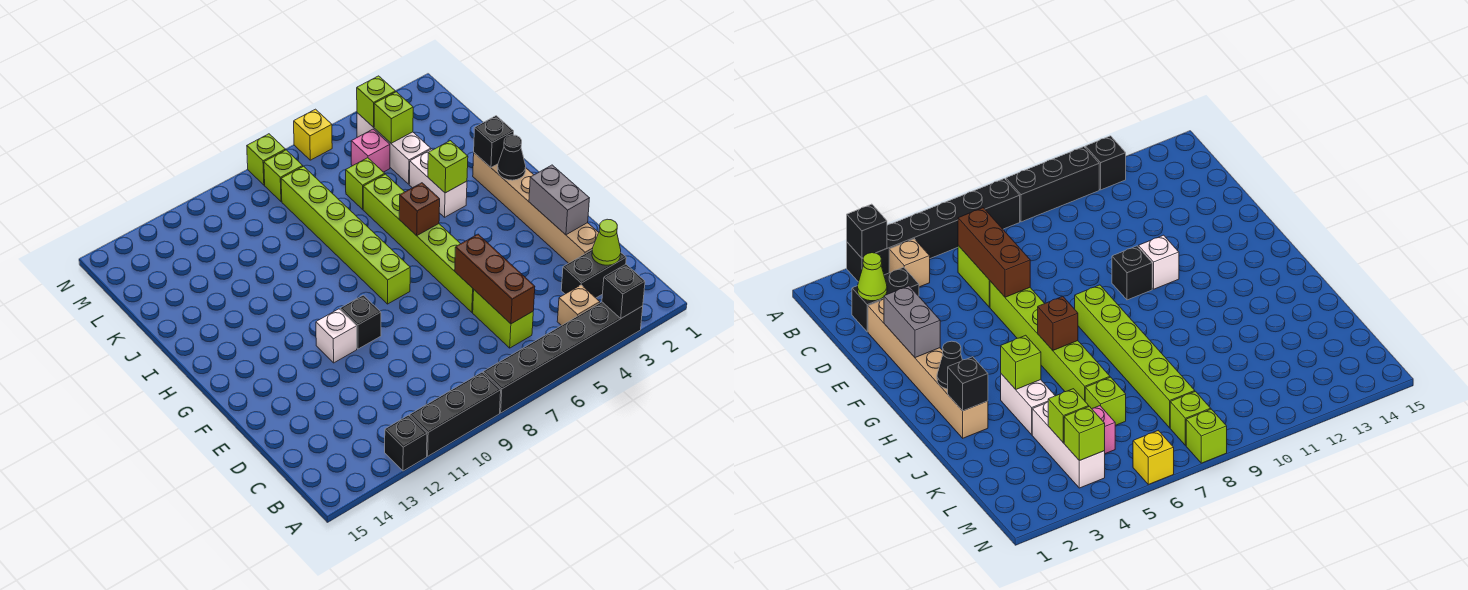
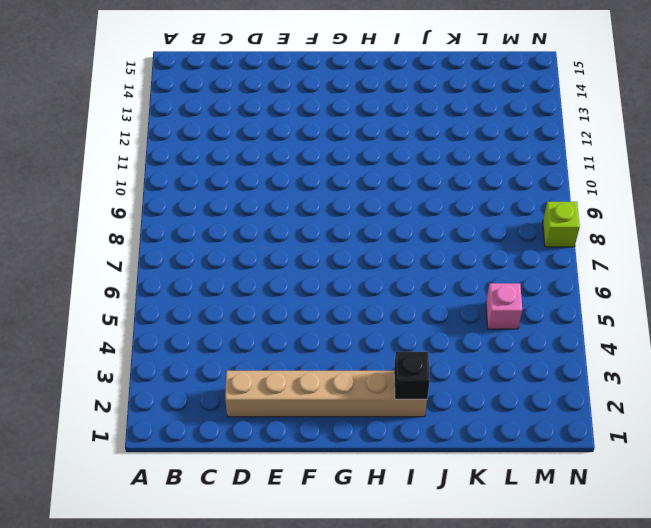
none -> black brick A3:A8 level 1
none -> black brick A9:A11 level 1
none -> black brick A12 level 1

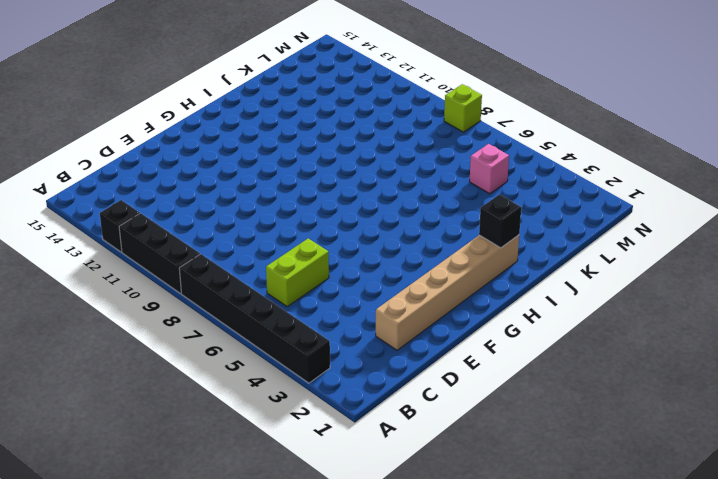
none -> tan brick B4 level 1
none -> black brick C2:C3 level 1
none -> lime brick E6:J6 level 1

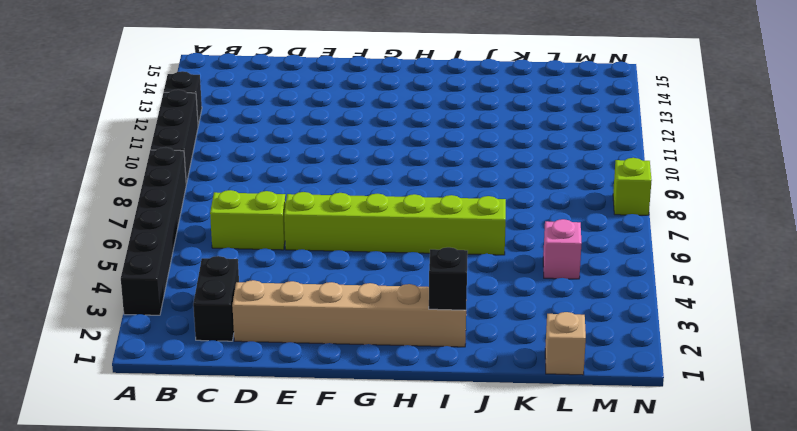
tan brick L1 level 1 -> tan brick B4 level 1
none -> black brick F10 level 1
none -> white brick F11 level 1
none -> lime brick G8:L8 level 1

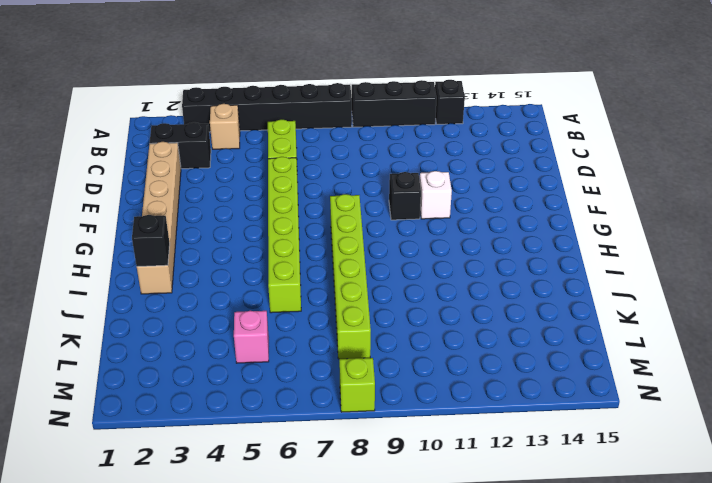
none -> white brick I4:J4 level 1
none -> white brick K4:M4 level 1
none -> lime brick K6 level 1

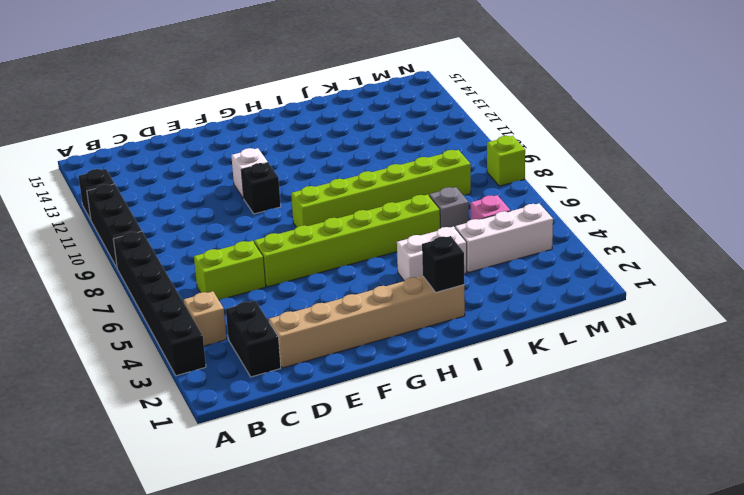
grey brick K6 level 1 -> lime brick K6 level 1
none -> lime brick M8 level 1
none -> yellow brick N6 level 1
none -> black brick A3 level 2

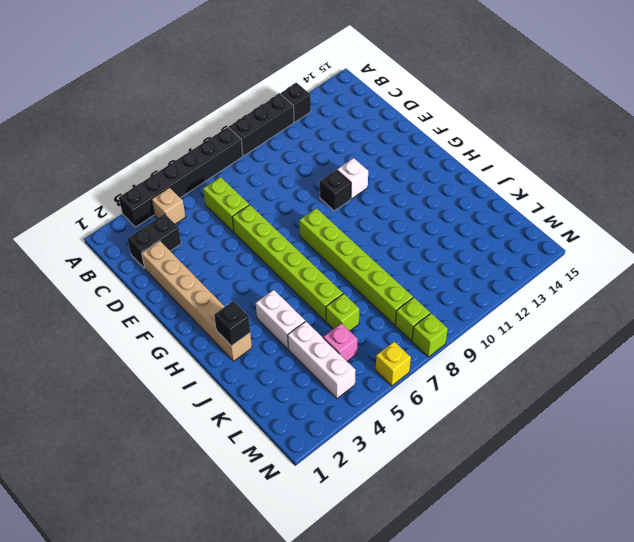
none -> black brick A3 level 2
none -> lime cone C2 level 2
none -> brown brick C6:E6 level 2

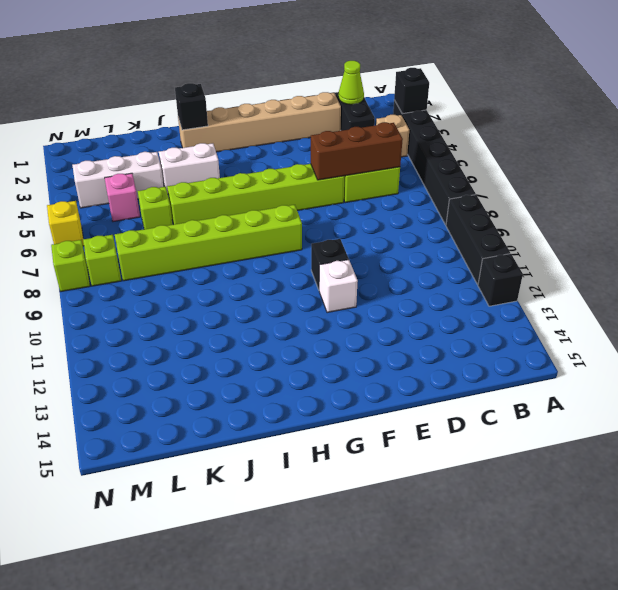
none -> grey brick E2:F2 level 2
none -> black cone H2 level 2
none -> brown brick H6 level 2

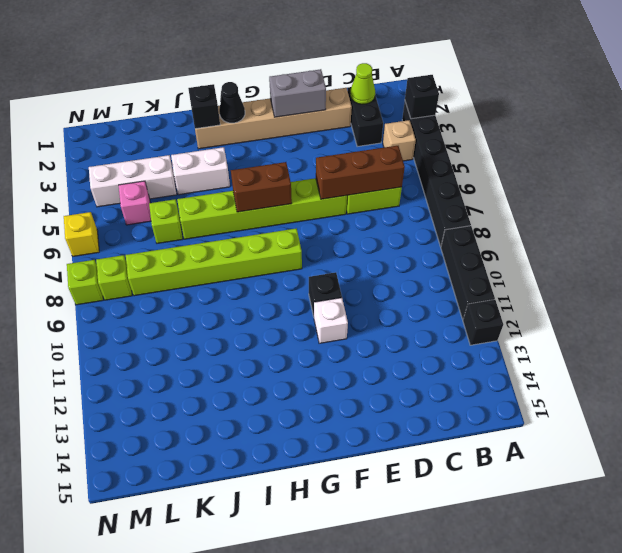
brown brick G6:H6 level 2 -> brown brick H6 level 2
none -> lime brick I4 level 2
none -> lime brick L4 level 2
none -> lime brick M4 level 2

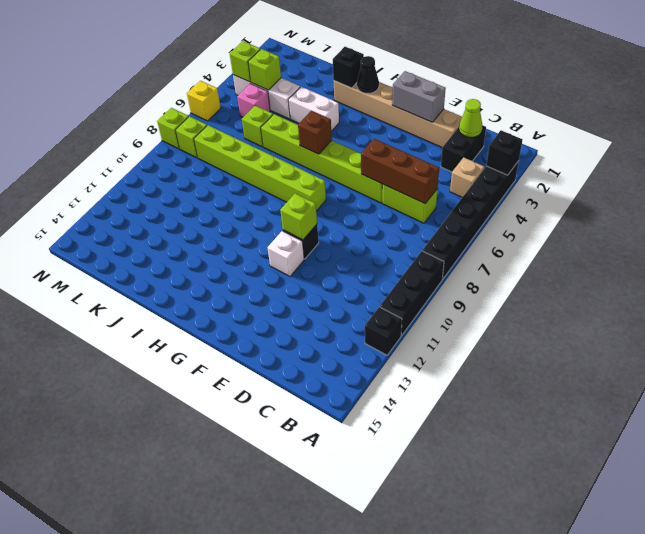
lime brick F10 level 2 -> lime brick I4 level 2

